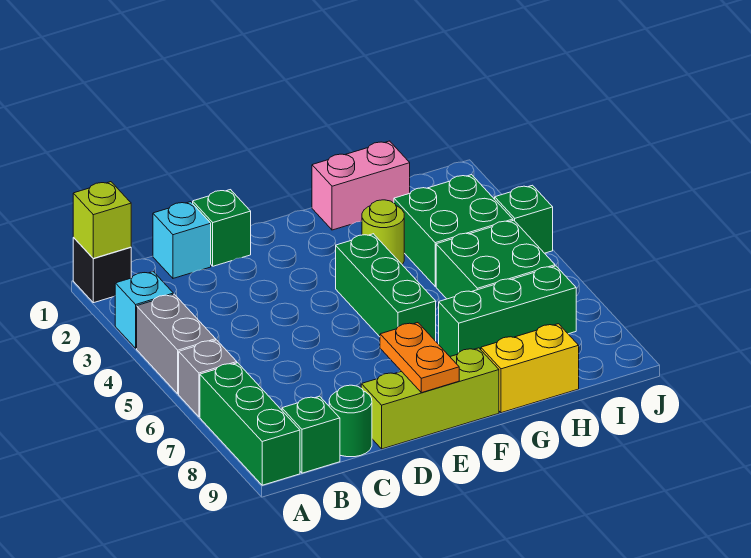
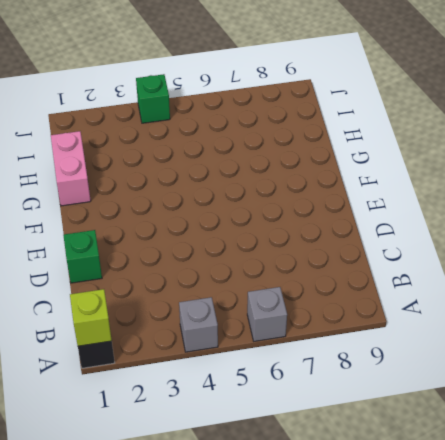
grey brick A4 level 1 -> grey brick A4:A5 level 1
none -> cyan brick A3 level 1
none -> green brick A7:A9 level 1
none -> green brick B9 level 1

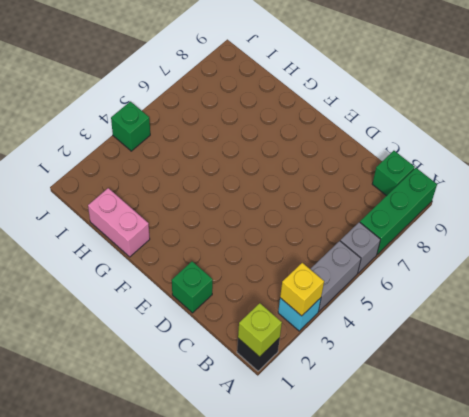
yellow brick A3 level 2 -> none
none -> cyan brick C1 level 1
none -> green round brick C9 level 1
none -> lime brick D9:F9 level 1

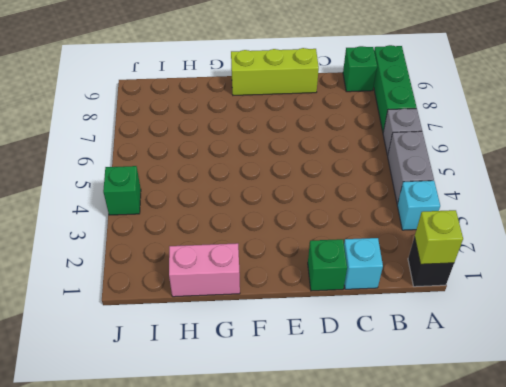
none -> green round brick C9 level 1
none -> green brick F4:F6 level 1
none -> lime round brick G3 level 1

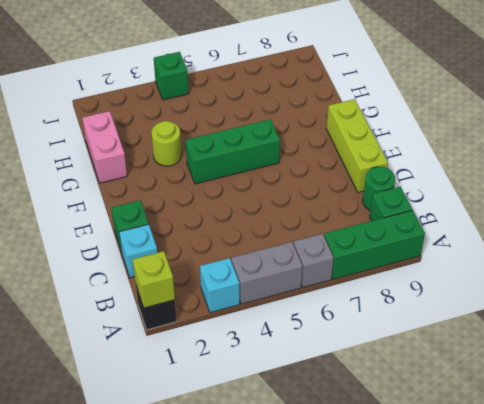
none -> green brick G7:I7 level 1
none -> yellow brick G9:H9 level 1
none -> green brick H3:I4 level 1

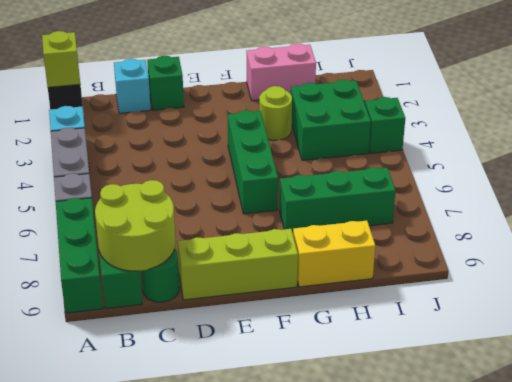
lime round brick B8:C9 level 2 -> none
none -> green brick H5:I6 level 1
none -> orange plate E8:E9 level 2

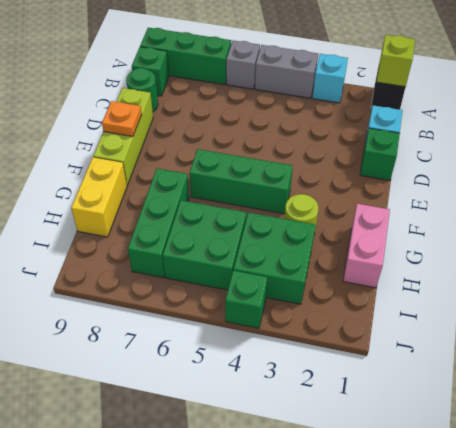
orange plate E9 level 2 -> orange plate E8:E9 level 2

